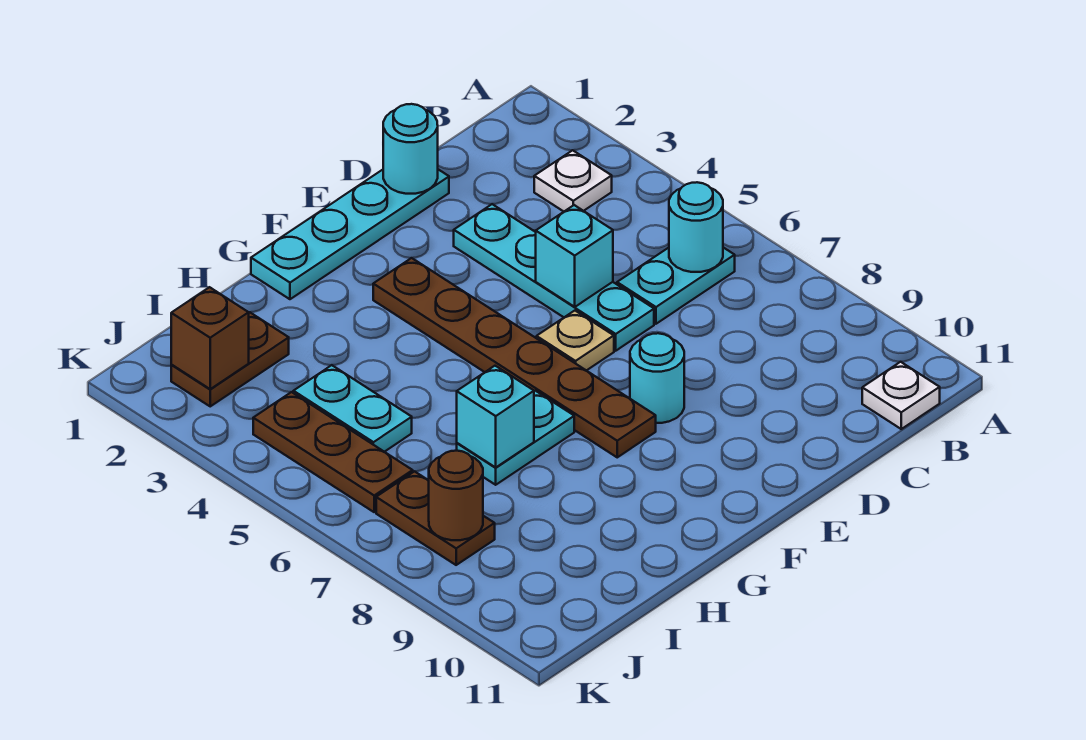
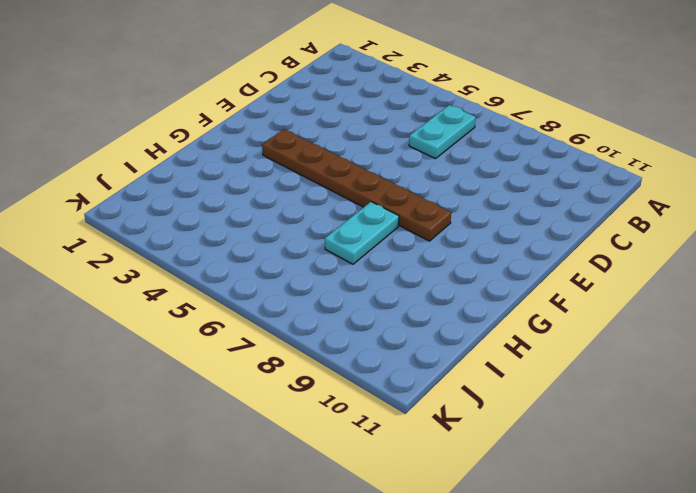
none -> white plate B3 level 1
none -> white plate B11 level 1
none -> cyan plate D1:G1 level 1

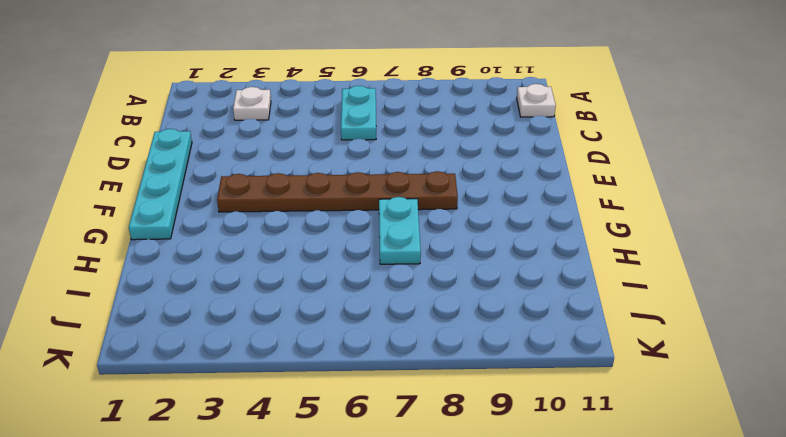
none -> cyan plate D3:D6 level 1
none -> tan plate E6 level 1
none -> cyan round brick E8 level 1

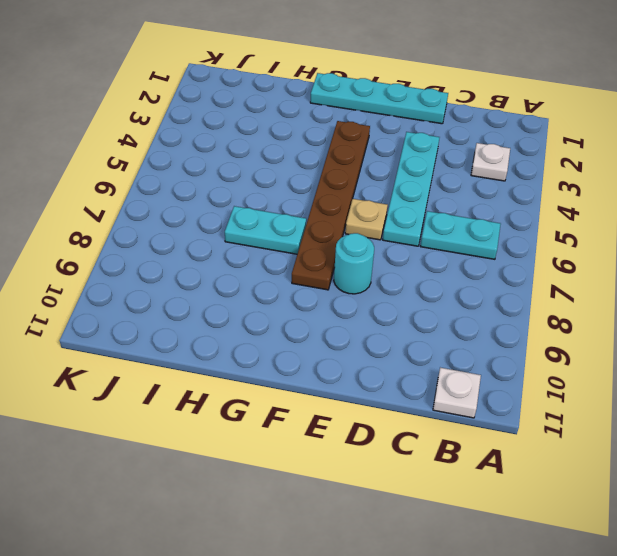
none -> brown plate I2:J2 level 1
none -> cyan plate I4:I5 level 1
none -> brown plate J4:J6 level 1

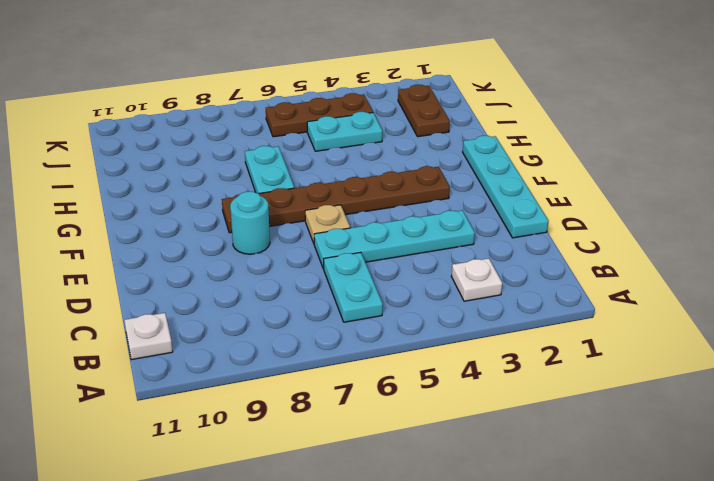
none -> brown plate J7:J8 level 1
none -> cyan round brick B6 level 2
none -> cyan round brick D1 level 2

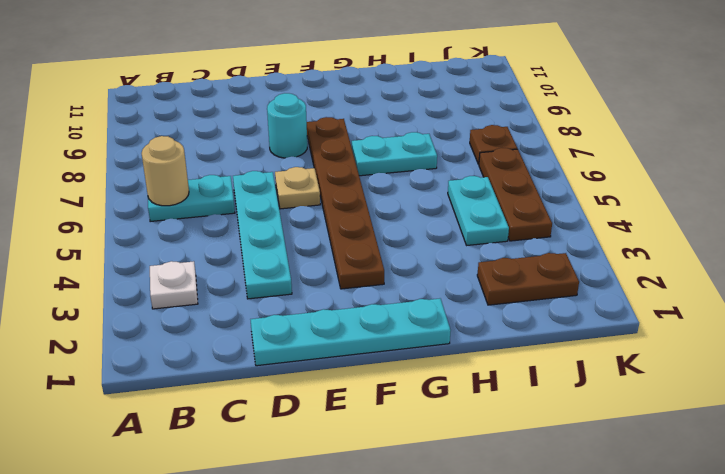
tan round brick B6 level 2 -> cyan round brick B6 level 2
brown plate J7 level 1 -> brown plate J7:J8 level 1
none -> white plate B11 level 1
none -> cyan round brick D1 level 2
none -> cyan brick D5 level 2

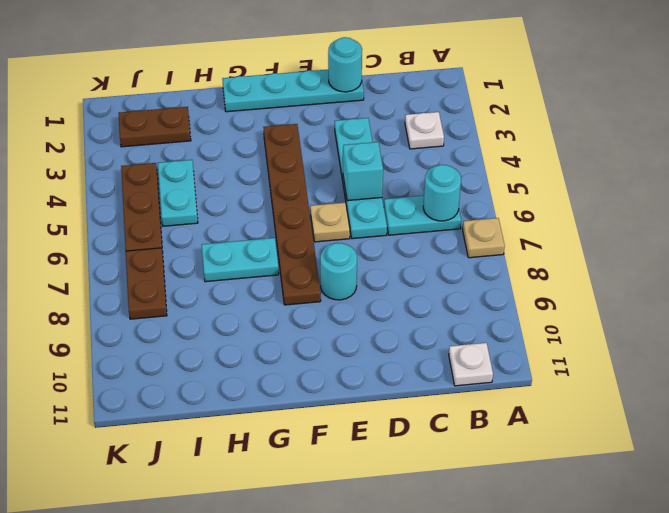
tan plate A7 level 1 -> none
none -> cyan brick H7 level 2
none -> brown brick J2 level 2
none -> brown round brick J8 level 2

